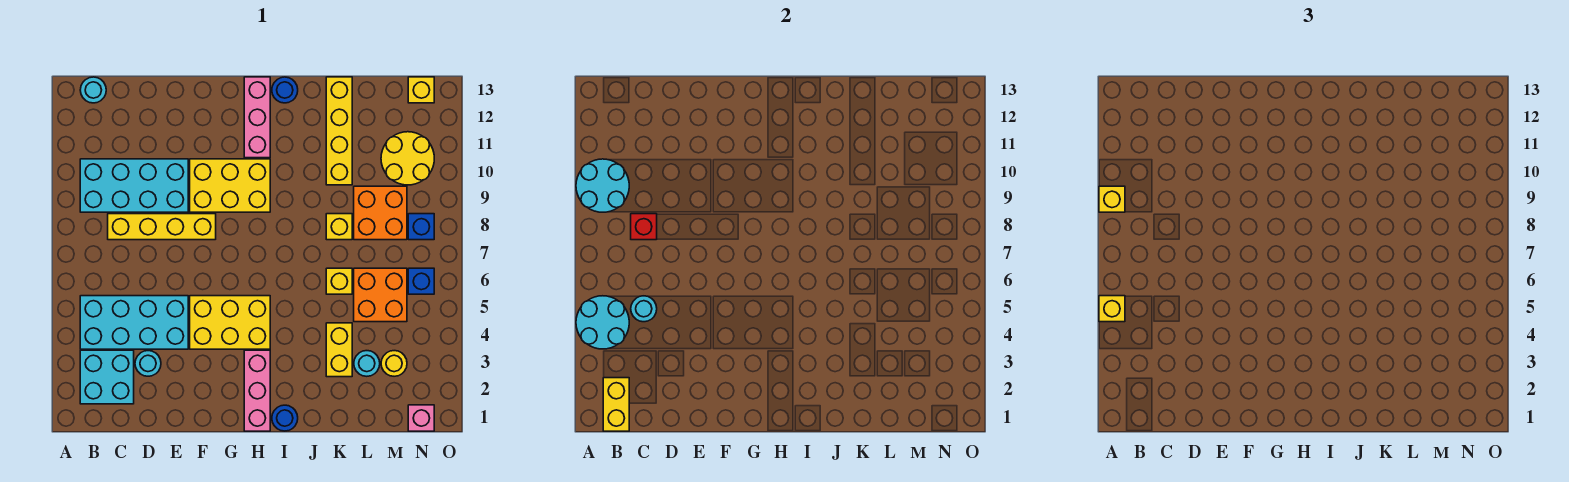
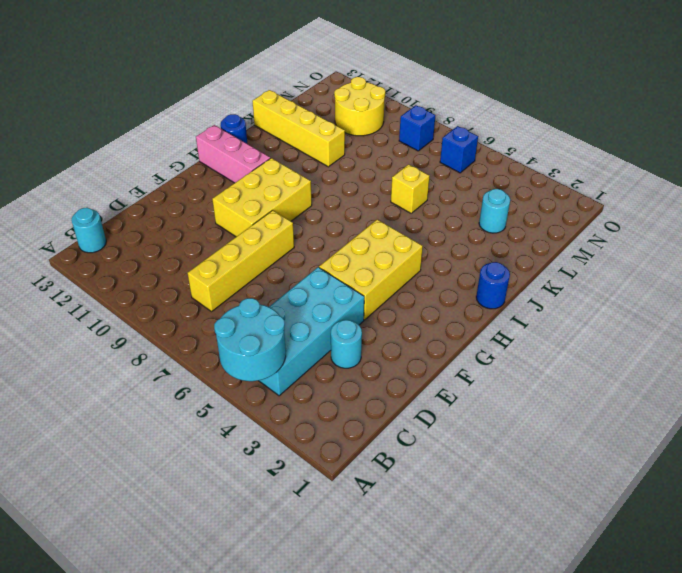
none -> cyan brick B2:C3 level 1
none -> cyan brick B9:E10 level 1
none -> pink brick H1:H3 level 1
none -> yellow brick K3:K4 level 1

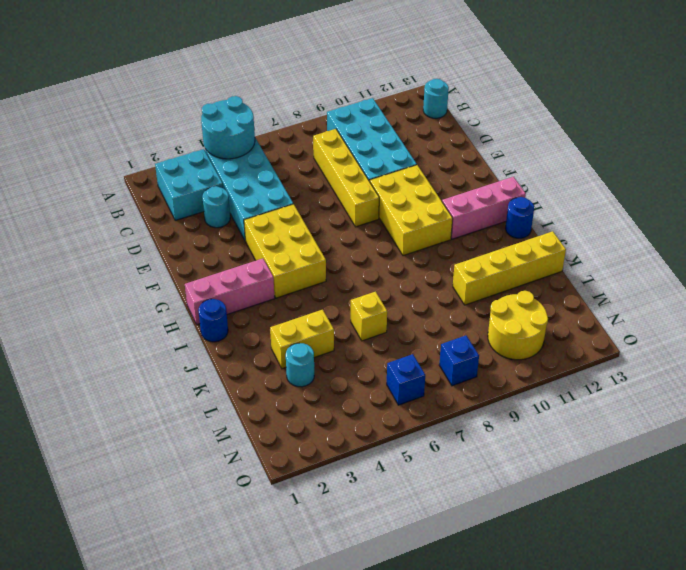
none -> yellow brick K8 level 1
none -> orange brick L5:M6 level 1
none -> orange brick L8:M9 level 1
none -> yellow round brick M3 level 1

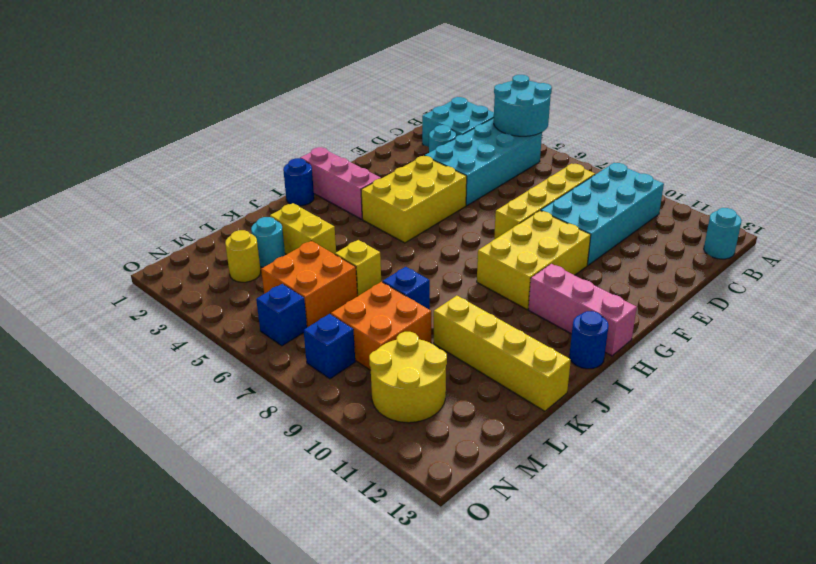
blue brick K8 level 1 -> yellow brick K8 level 1
none -> pink brick N1 level 1
none -> yellow brick N13 level 1
none -> cyan round brick A9:B10 level 2
none -> yellow brick B1:B2 level 2

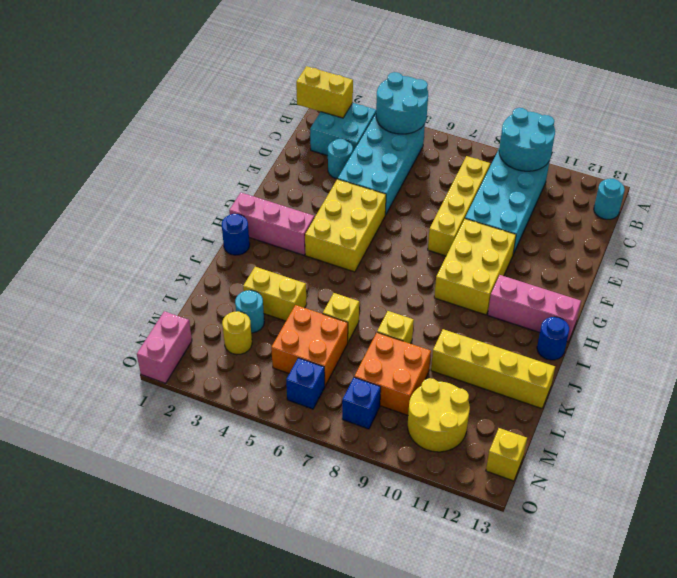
pink brick N1:O1 level 1 -> pink brick N1 level 1
none -> cyan round brick C5 level 2
none -> red brick C8 level 2
none -> yellow brick A5 level 3
none -> yellow brick A9 level 3

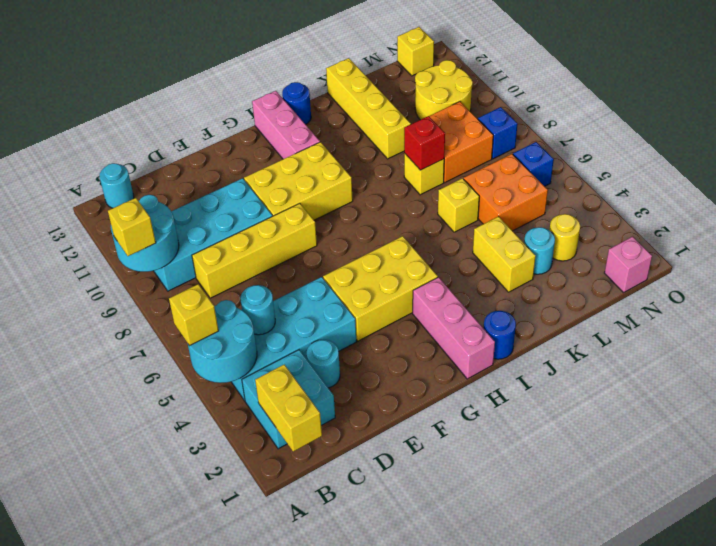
red brick K8 level 2 -> red brick C8 level 2

